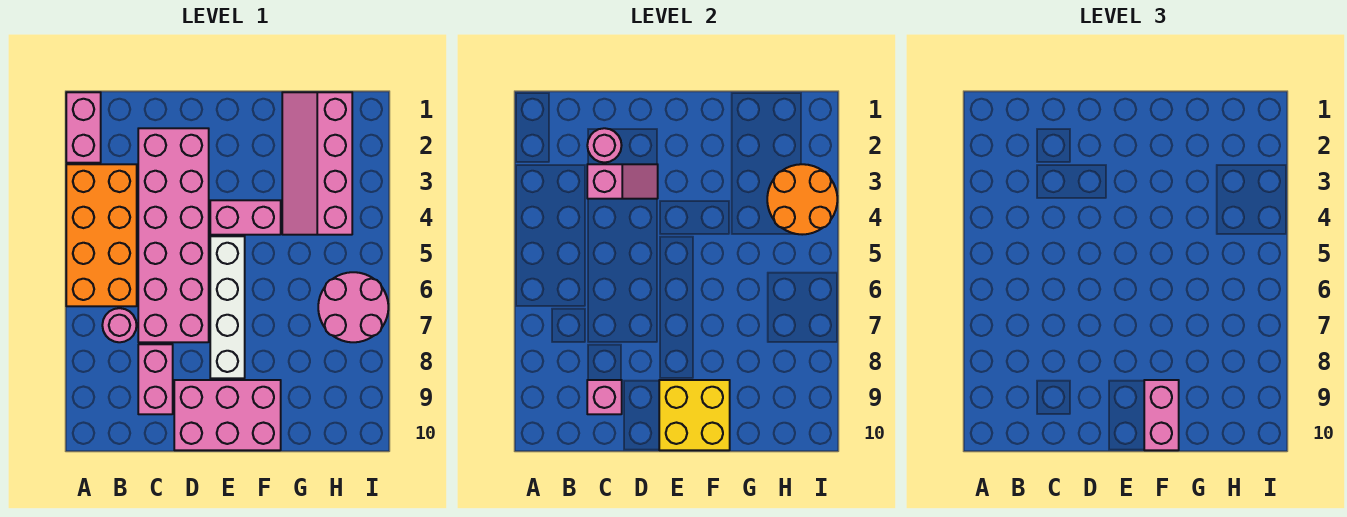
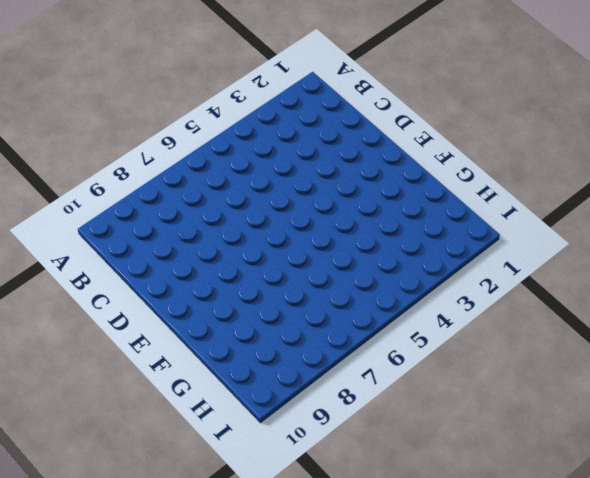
none -> pink brick A1:A2 level 1
none -> orange brick A3:B6 level 1
none -> pink round brick B7 level 1

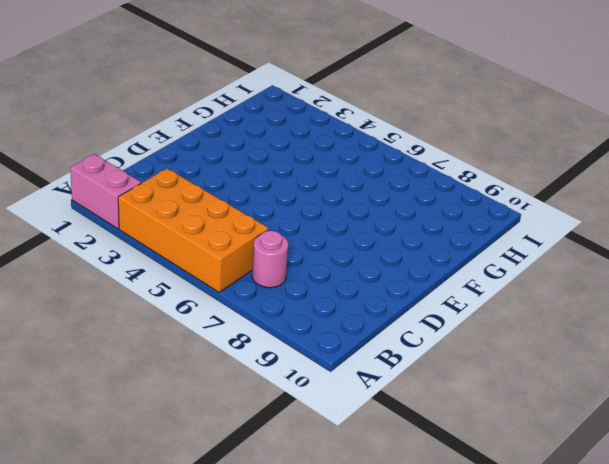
none -> pink brick C2:D7 level 1
none -> pink brick C8:C9 level 1
none -> pink brick D9:F10 level 1

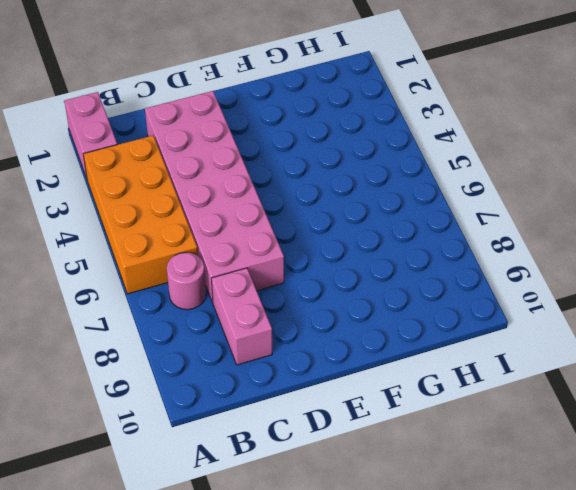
none -> pink brick D9:F10 level 1
none -> pink brick E4:F4 level 1
none -> white brick E5:E8 level 1

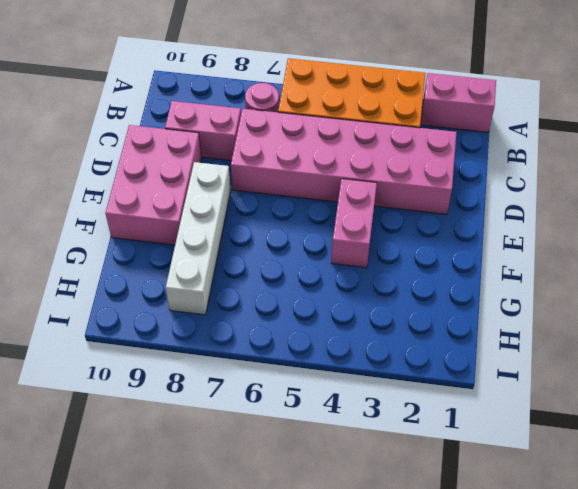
white brick E8:H8 level 1 -> white brick E5:E8 level 1
none -> pink slope G1:H4 level 1 top H
none -> pink round brick H6:I7 level 1
none -> pink round brick C2 level 2

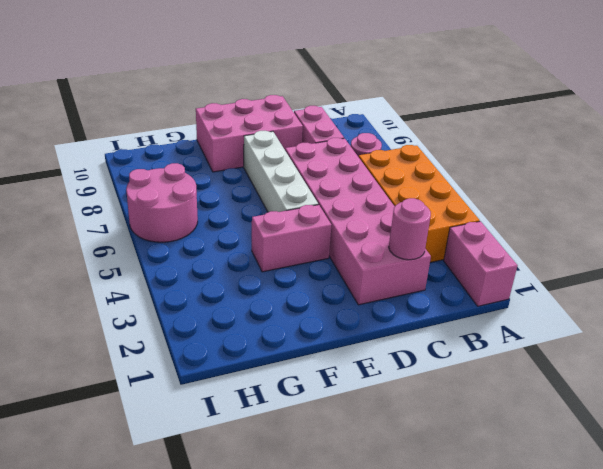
none -> pink slope G1:H4 level 1 top H
none -> pink slope C3:D3 level 2 top C
none -> pink brick C9 level 2

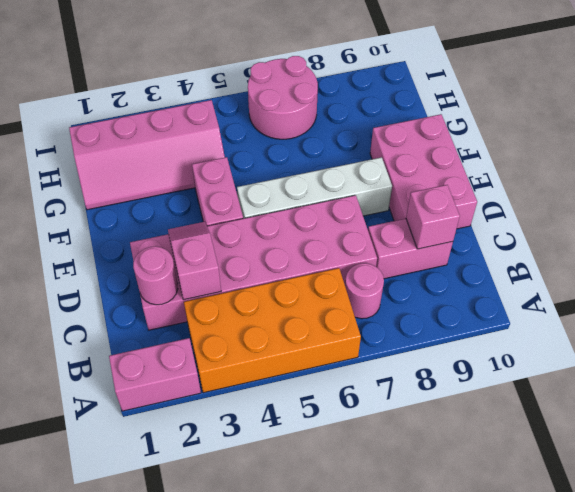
none -> yellow brick E9:F10 level 2
none -> orange round brick H3:I4 level 2
none -> pink brick F9:F10 level 3

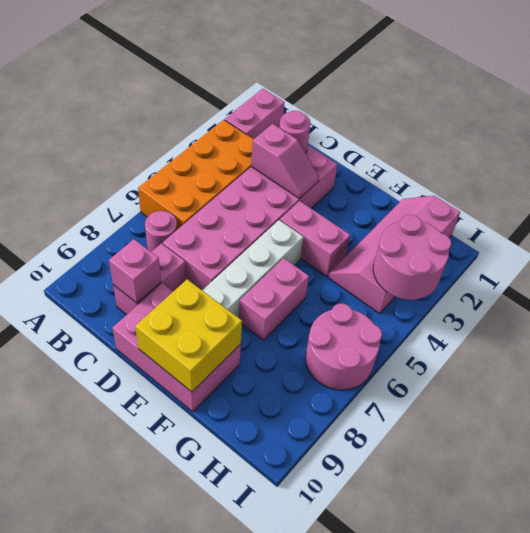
pink brick F6:F7 level 1 -> pink brick F9:F10 level 3
pink round brick H3:I4 level 2 -> orange round brick H3:I4 level 2

